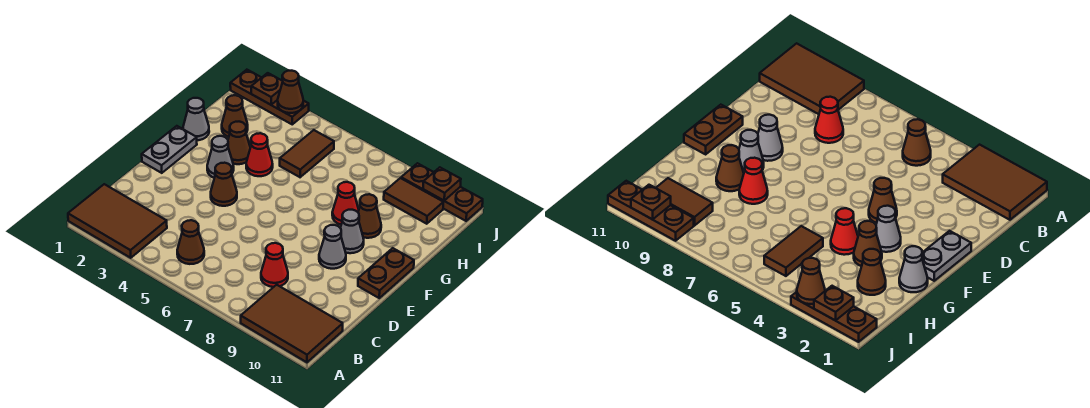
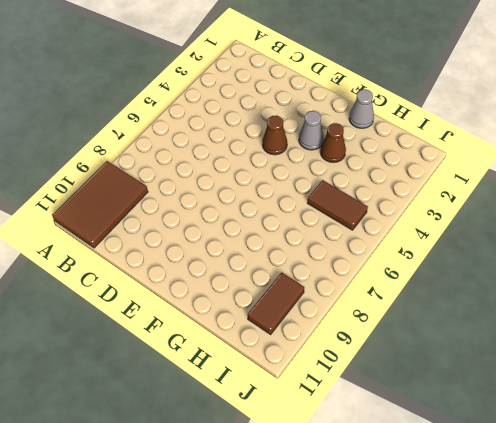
none -> brown tile A1:B3 level 1
none -> brown cone B5 level 1
none -> red cone C8 level 1

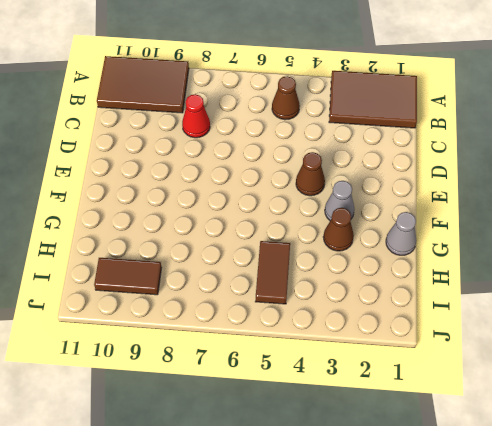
none -> grey plate E1:F1 level 1
none -> grey cone E9 level 1
none -> brown plate E11:F11 level 1

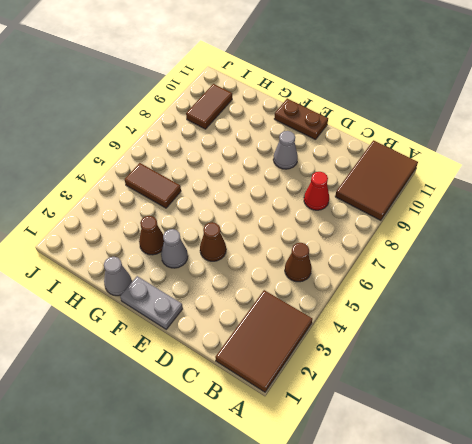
none -> grey cone F9 level 1
none -> red cone G4 level 1
none -> red cone G8 level 1

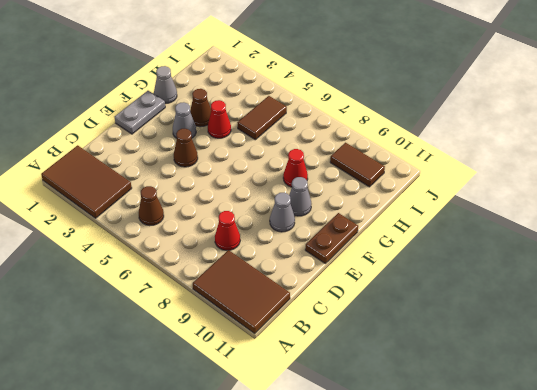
none -> brown cone G9 level 1
none -> brown cone H2 level 1
none -> brown plate J1:J3 level 1

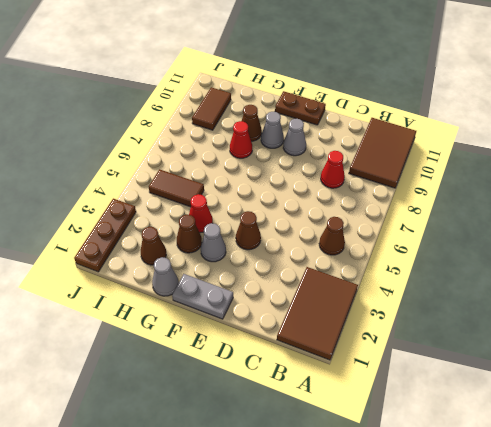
none -> brown plate J9:J11 level 1
none -> brown plate J2 level 2
none -> brown cone J3 level 2

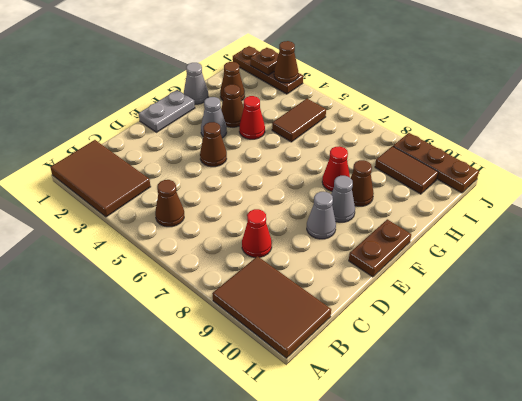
none -> brown plate J10 level 2

